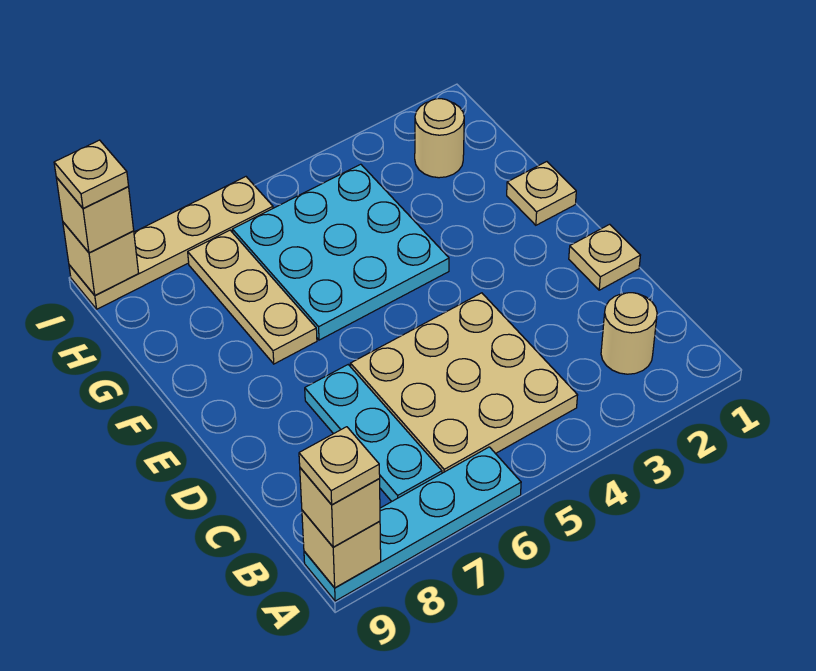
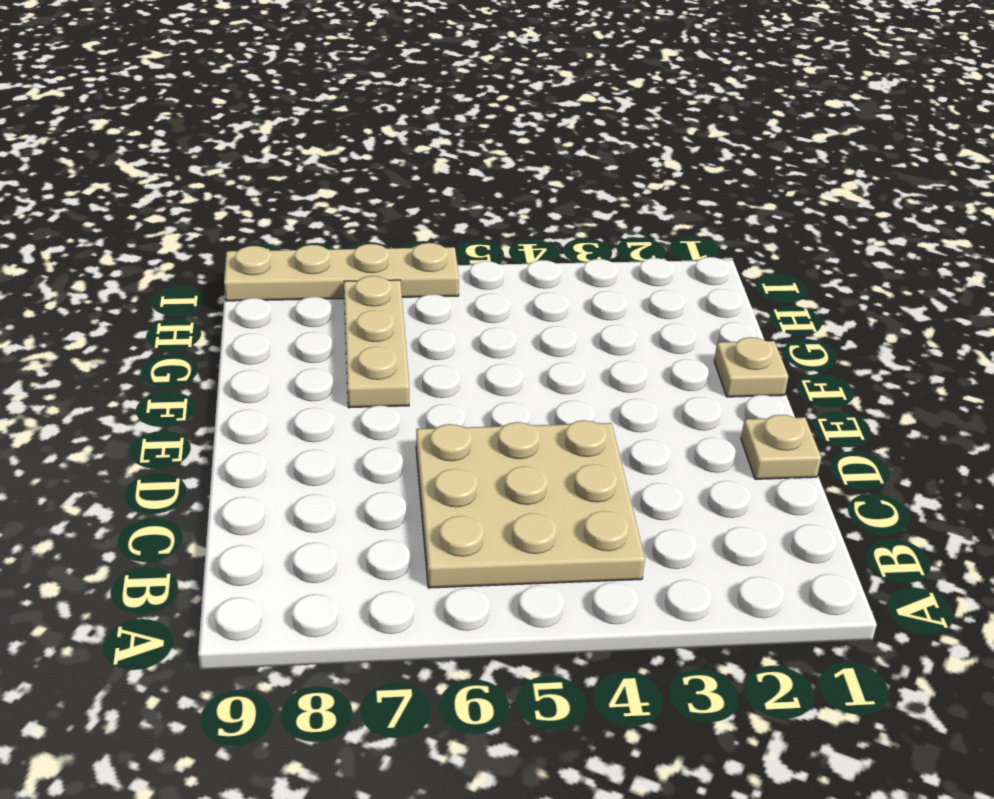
none -> cyan plate A6:A9 level 1
none -> tan round brick B2 level 1
none -> cyan plate B7:D7 level 1

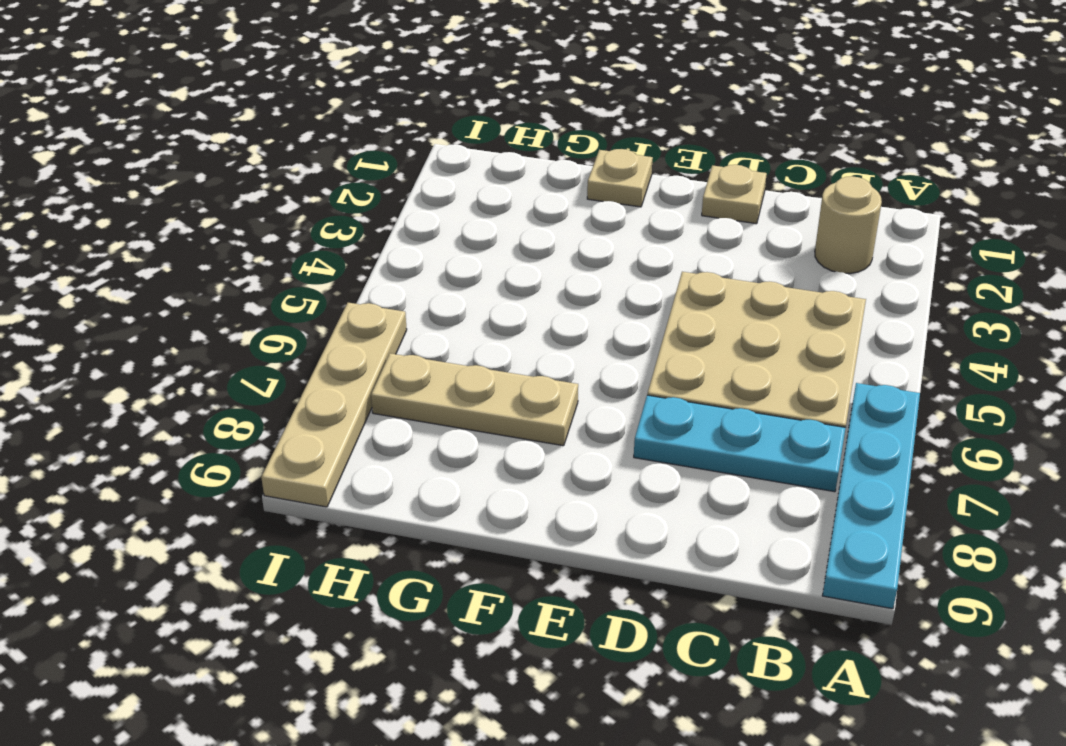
none -> cyan plate F4:H6 level 1
none -> tan round brick H2 level 1
none -> tan brick A9 level 2

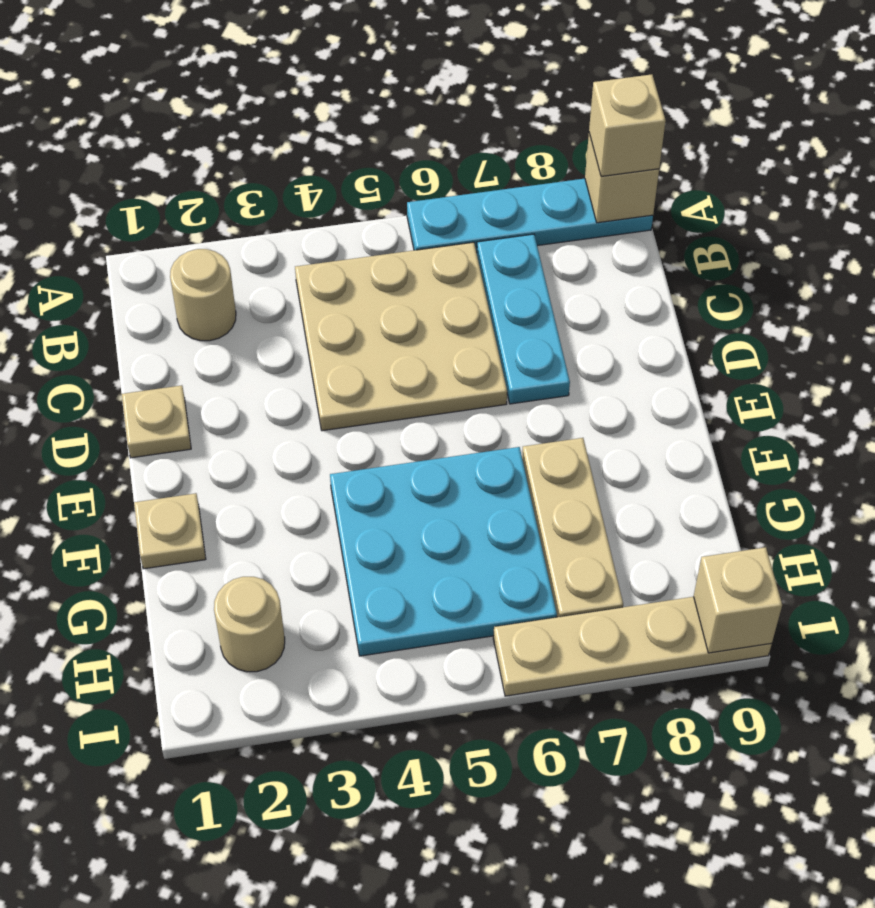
none -> tan brick I9 level 3
none -> tan plate A9 level 4
none -> tan plate I9 level 4

